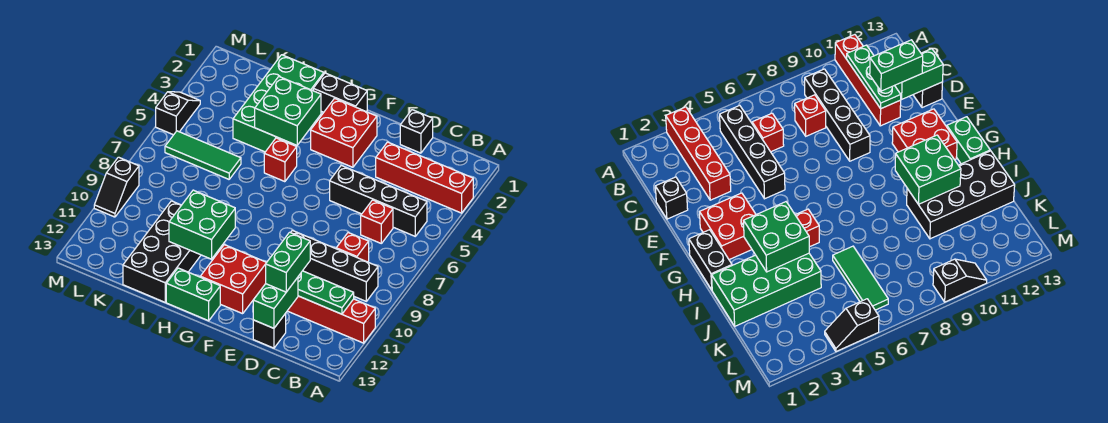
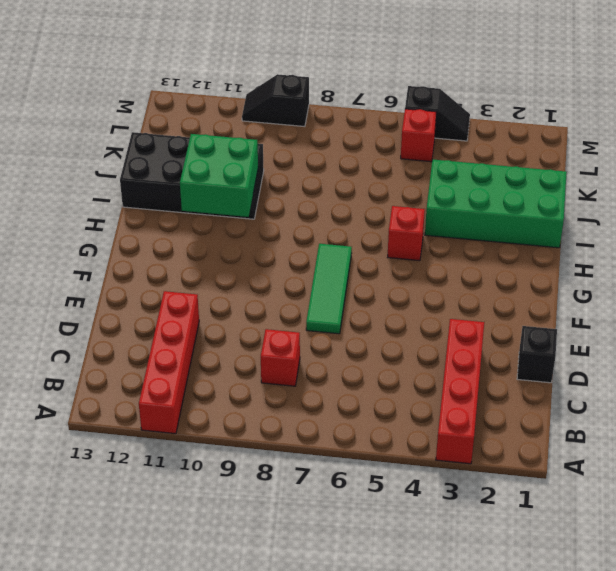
green tile E7:G7 level 1 -> green tile J6:L6 level 1
red brick L5 level 1 -> red brick C6 level 1
none -> black brick B5:E5 level 1
none -> black brick B9:E9 level 1
none -> black brick D13 level 1

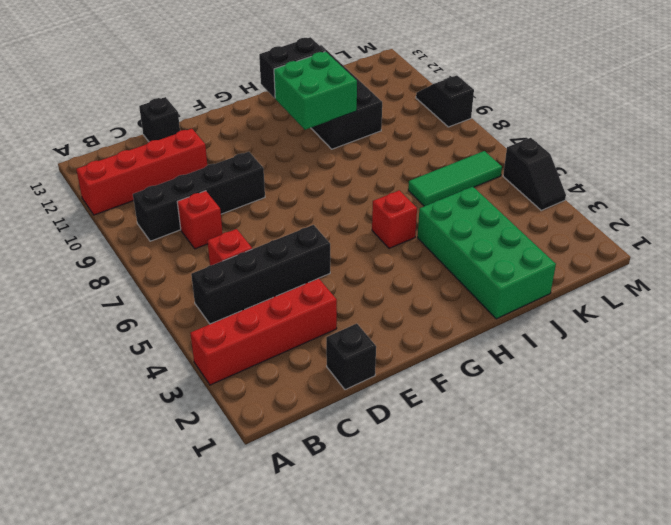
black brick H12:I12 level 2 -> black brick G1:H1 level 1
none -> red brick F2:G3 level 1
none -> red brick F11:G12 level 1
none -> green brick G13:H13 level 1

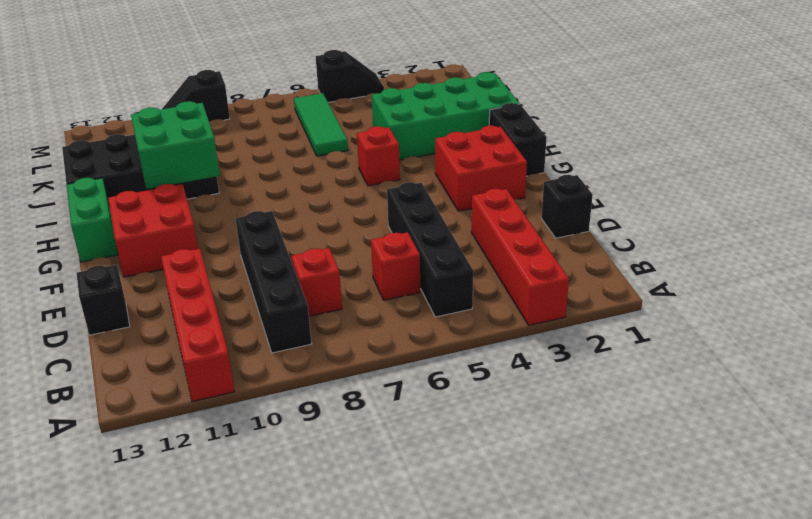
none -> green plate B11:D11 level 2
none -> green brick D12:D13 level 2
none -> green brick H3:I4 level 2

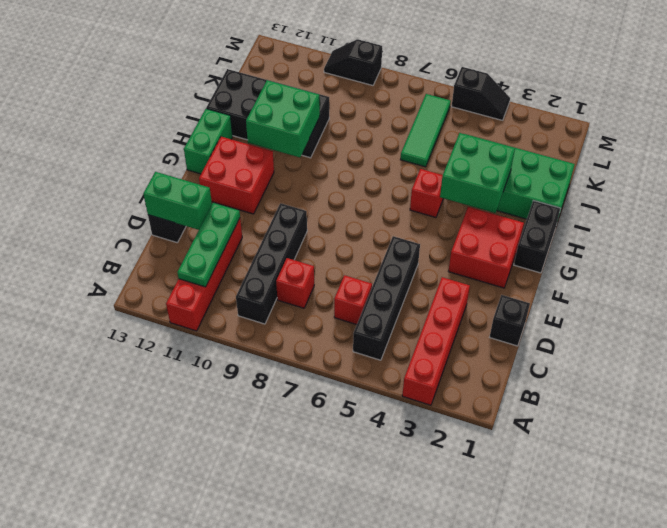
none -> green brick D11:D12 level 3

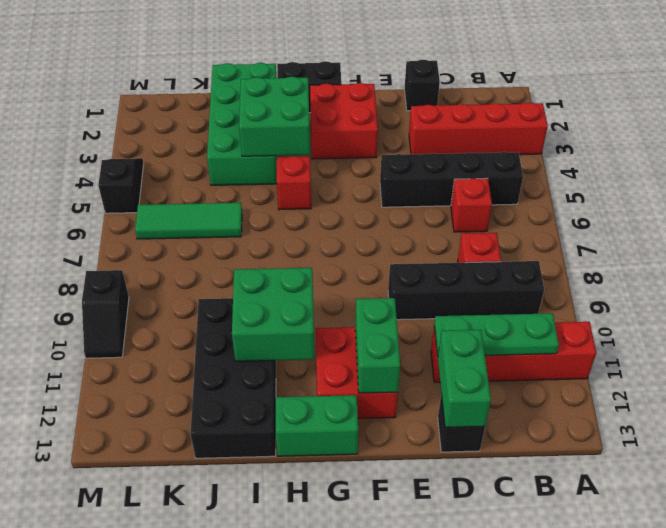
green brick F11:F12 level 2 -> green brick D11:D12 level 3

